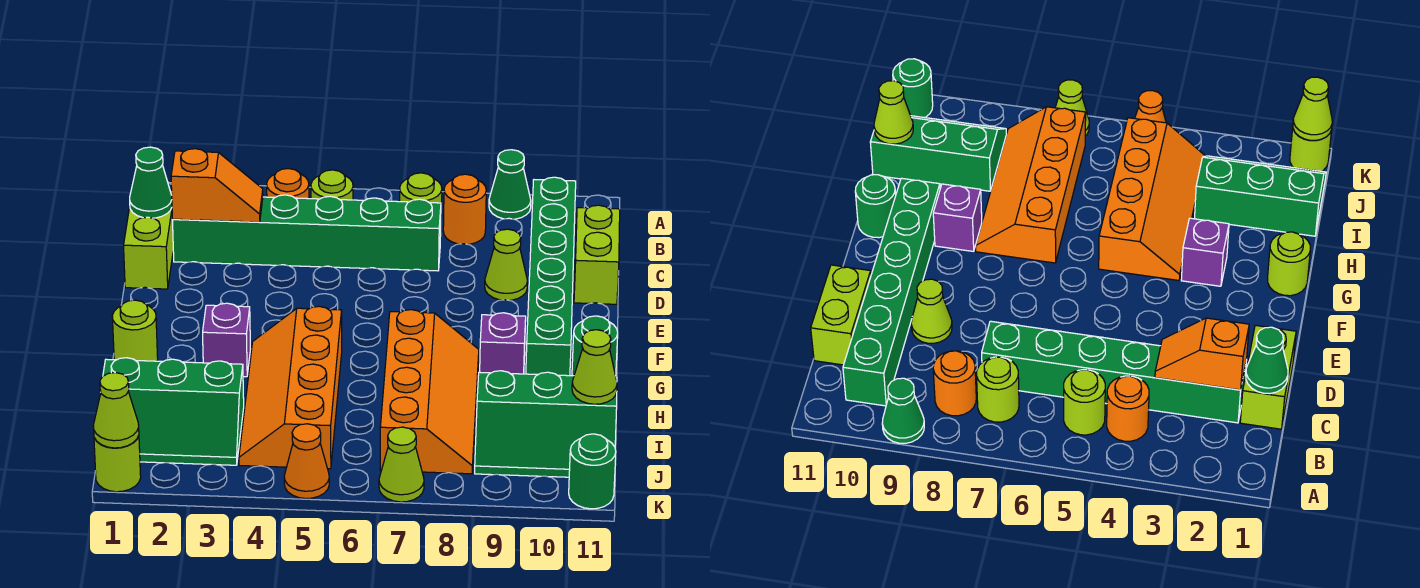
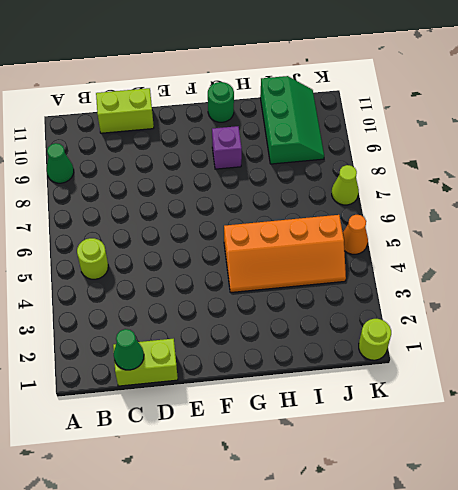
none -> orange round brick B4 level 1
none -> lime round brick B7 level 1
none -> orange round brick B8 level 1

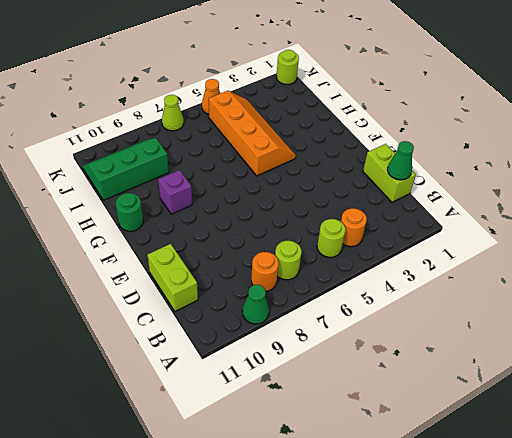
none -> green brick B10:G10 level 1
none -> green brick C2:C7 level 1
none -> lime cone D9 level 1

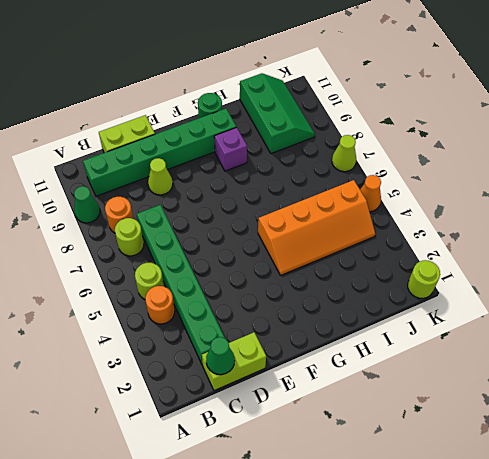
none -> lime round brick G1 level 1
none -> purple brick G3 level 1
none -> orange slope G7:J8 level 1 top 7

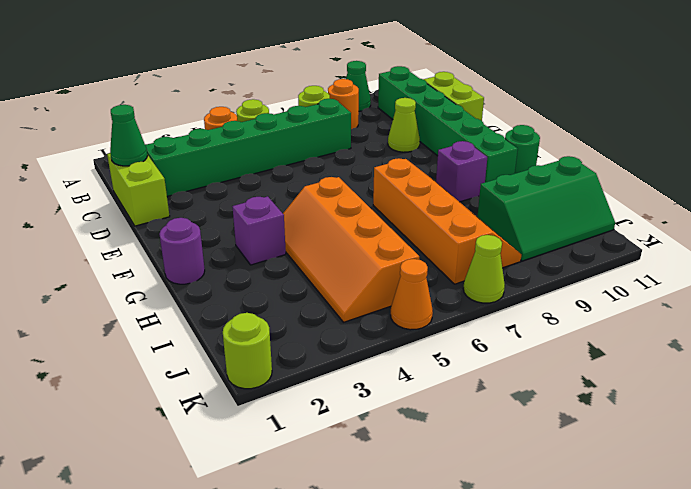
purple round brick G1 level 1 -> lime round brick G1 level 1
none -> green slope I1:J3 level 1 top I
none -> green round brick K11 level 1
none -> orange slope C2:C3 level 2 top 2

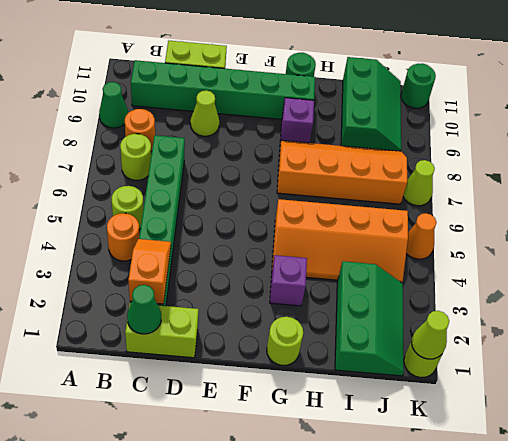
none -> lime cone I11 level 2

